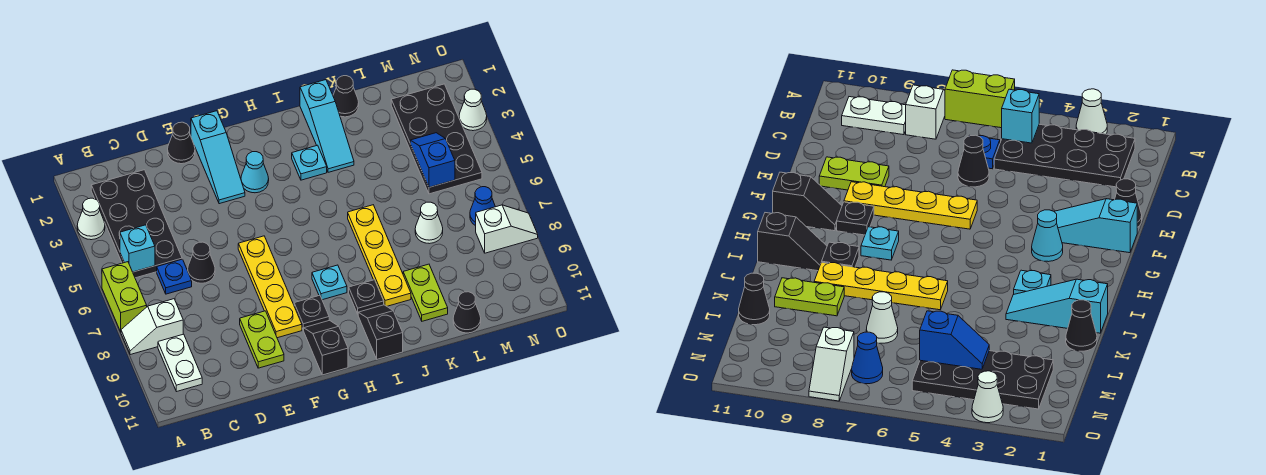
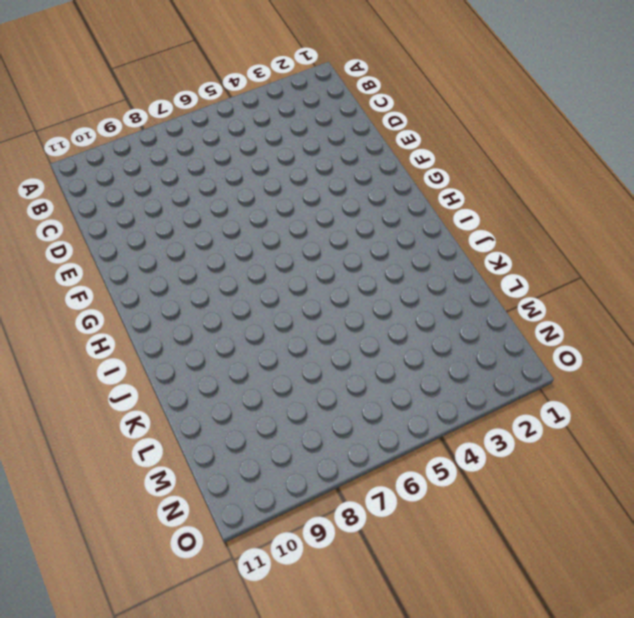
none -> white cone A3 level 1
none -> lime brick A6:A7 level 1
none -> white slope A8:B8 level 1 top B
none -> black plate B2:C5 level 1

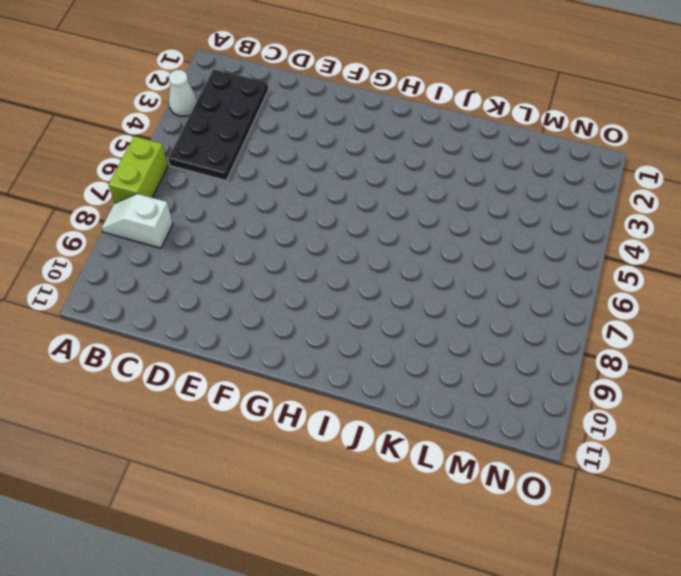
none -> white plate B9:B10 level 1
none -> blue plate C6 level 1
none -> black cone D6 level 1
none -> black cone E1 level 1

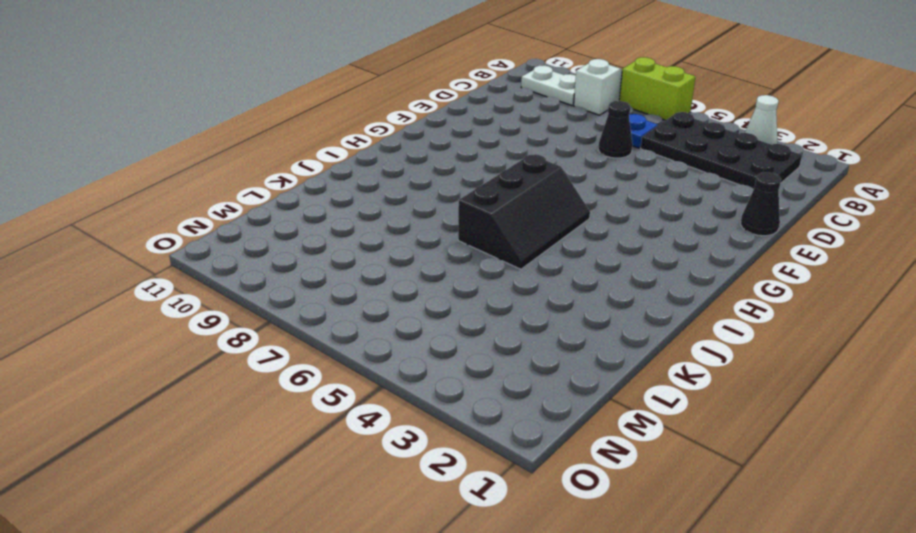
black slope H5:J6 level 1 top 6 -> yellow plate J6:J9 level 1
none -> lime plate E9:E10 level 1
none -> cyan slope F1:F3 level 1 top 1
none -> yellow plate F6:F9 level 1
none -> cyan cone G3 level 1

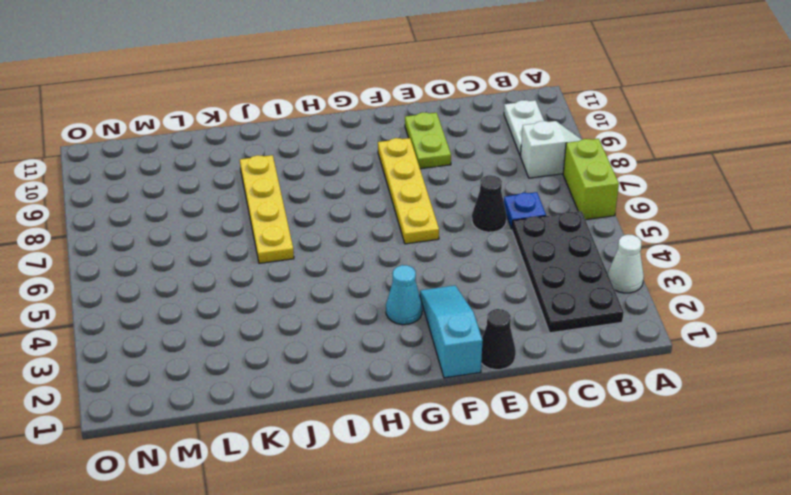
none -> black plate G9 level 1
none -> black slope G10:G11 level 1 top 11
none -> cyan plate H8 level 1
none -> cyan plate I3 level 1

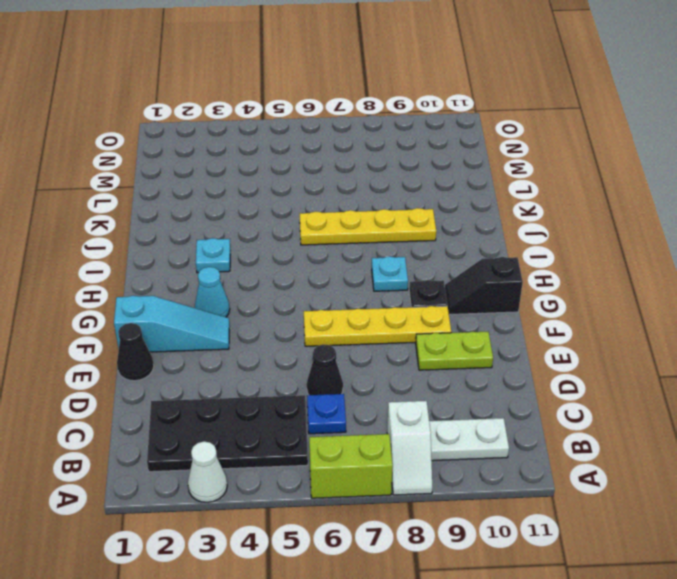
none -> black plate I9 level 1
none -> black slope I10:I11 level 1 top 11
none -> cyan slope J1:J3 level 1 top 1
none -> black cone K1 level 1

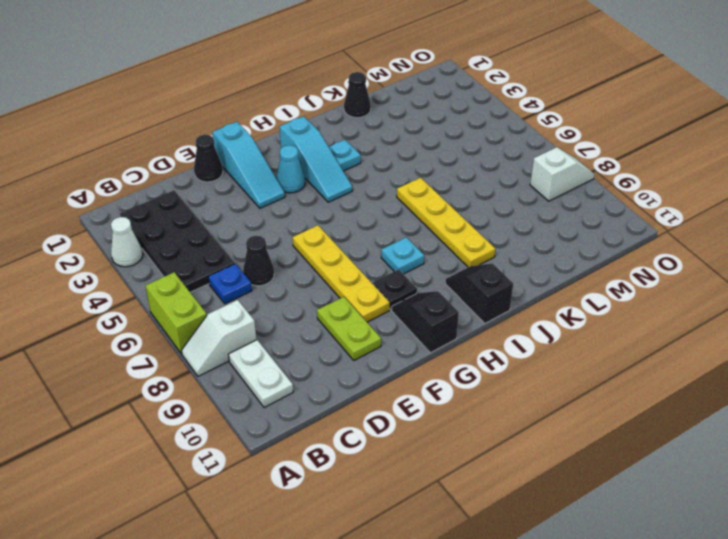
cyan slope H2:H4 level 1 top 2 -> cyan slope J1:J3 level 1 top 1
none -> black plate I9 level 1
none -> lime plate K9:K10 level 1
none -> white cone L7 level 1
none -> black cone L11 level 1

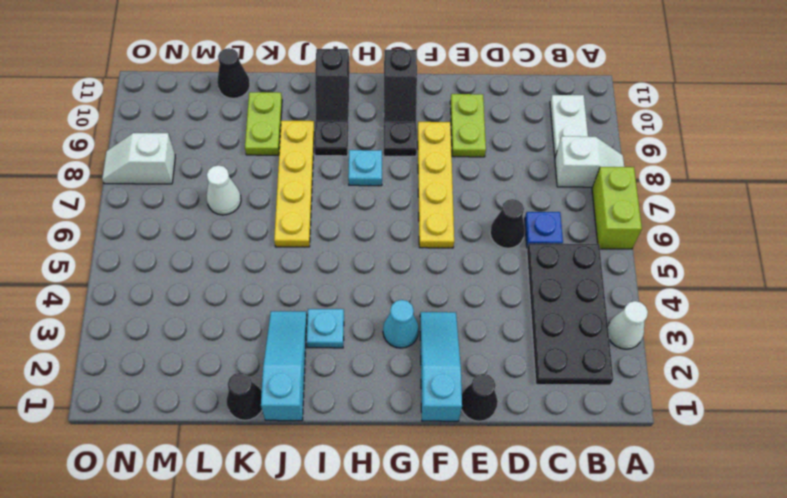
none -> black plate M2:N5 level 1
none -> blue cone N7 level 1
none -> white cone O3 level 1
none -> cyan brick B5 level 2

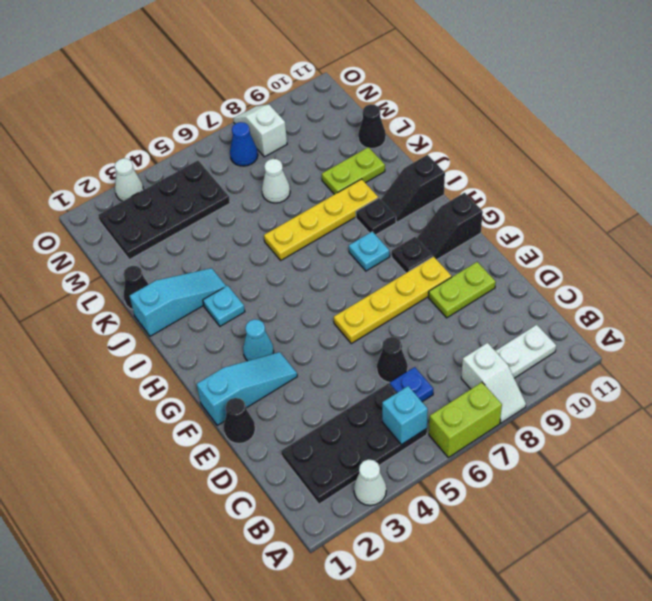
none -> blue slope M4:M5 level 2 top 5

